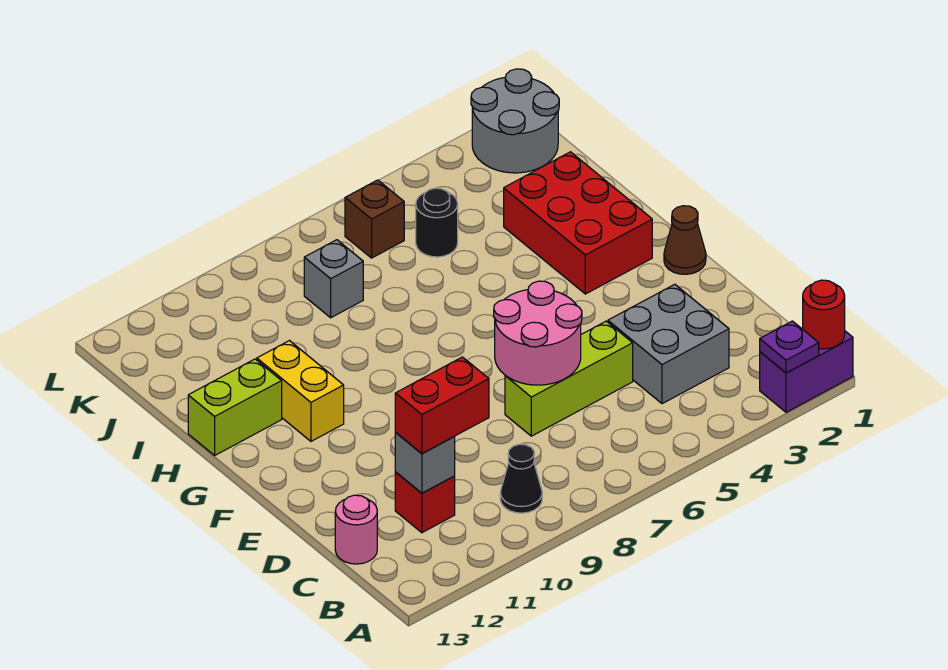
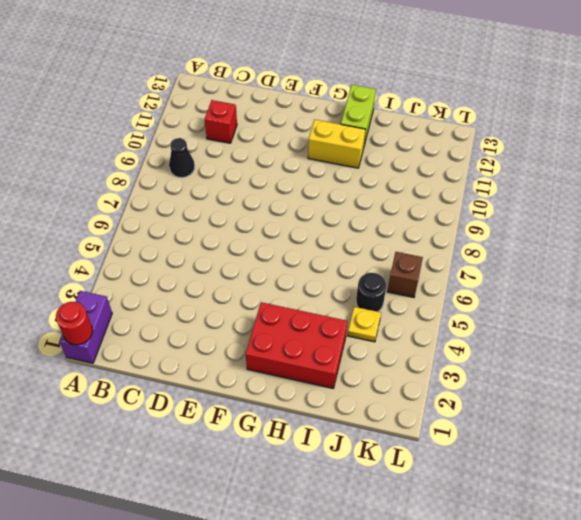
yellow plate J4 level 1 -> none
none -> grey brick C3:D4 level 1
none -> pink round brick C13 level 1
none -> lime brick D5:D7 level 1

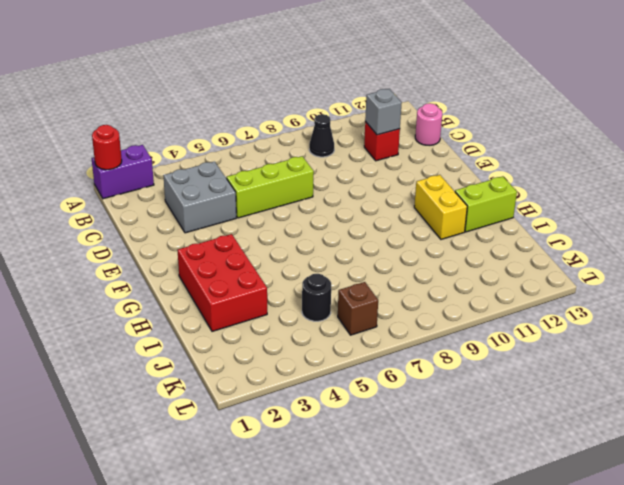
none -> brown cone F1 level 1
none -> grey brick J8 level 1
none -> grey round brick K1:L2 level 1

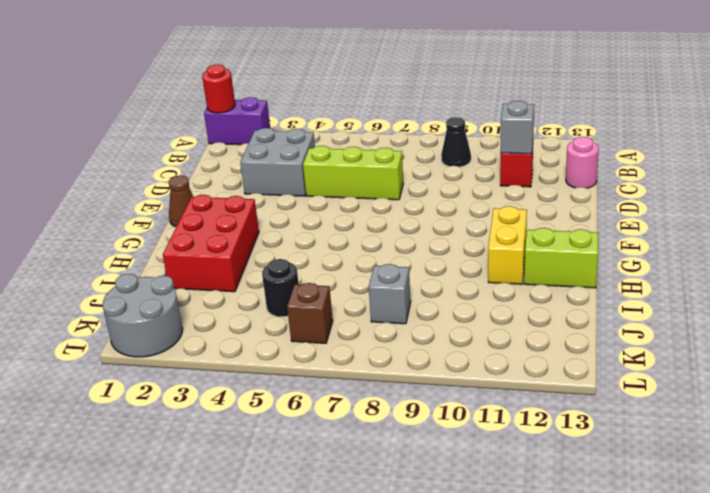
none -> purple plate A2 level 2
none -> pink round brick D6:E7 level 2
none -> red brick C10:C11 level 3

